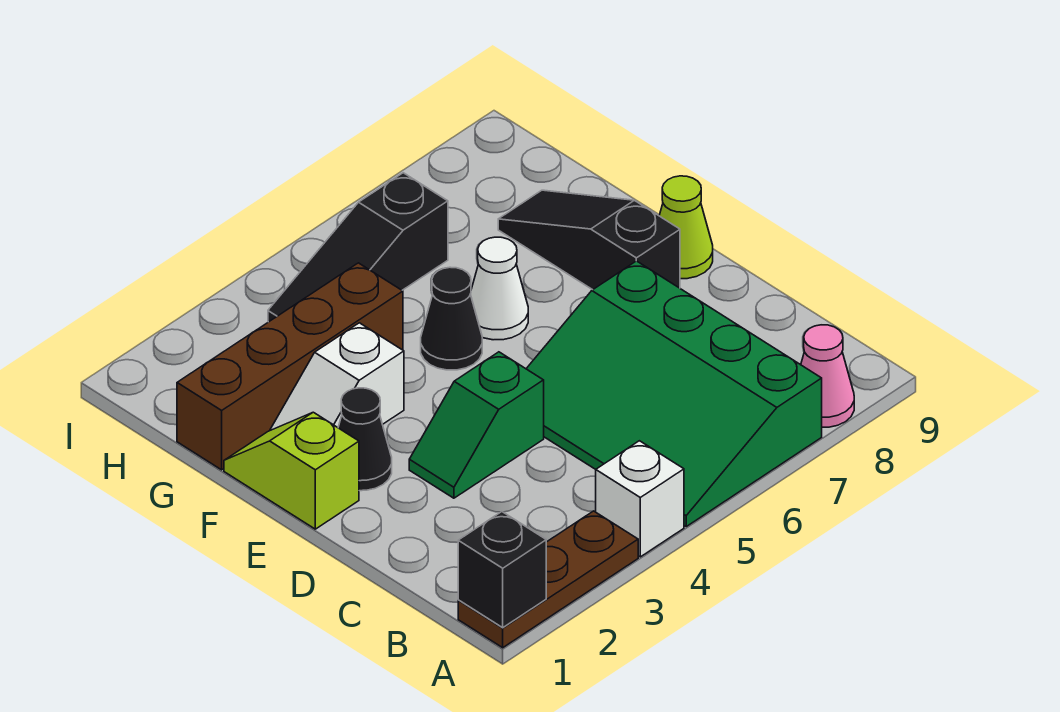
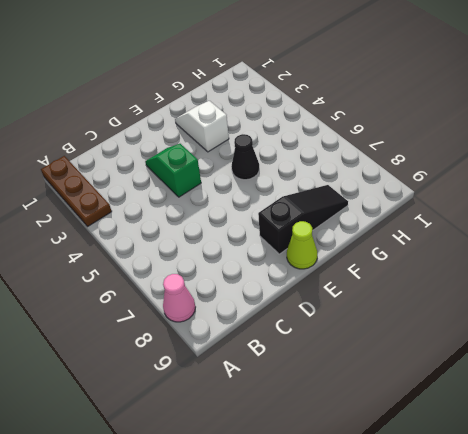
none -> white brick A4 level 1
none -> green slope A5:D7 level 1 top 7
none -> lime slope E1:F1 level 1 top E

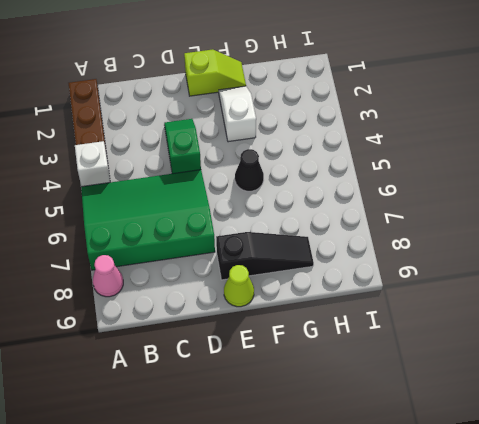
none -> black cone E2 level 1
none -> white cone F6 level 1
none -> brown brick G1:G4 level 1

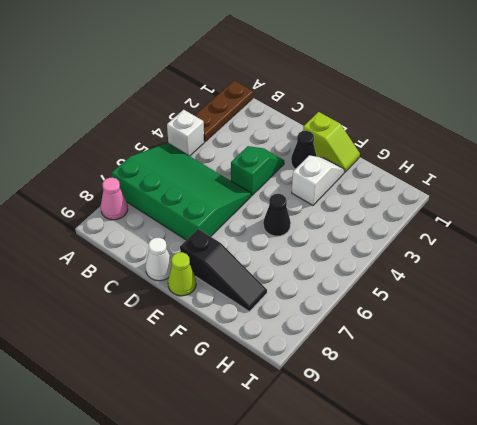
white cone D9 level 1 -> white cone F6 level 1
none -> brown brick G1:G4 level 1
none -> black slope H4:H6 level 1 top 6
none -> black brick A1 level 2

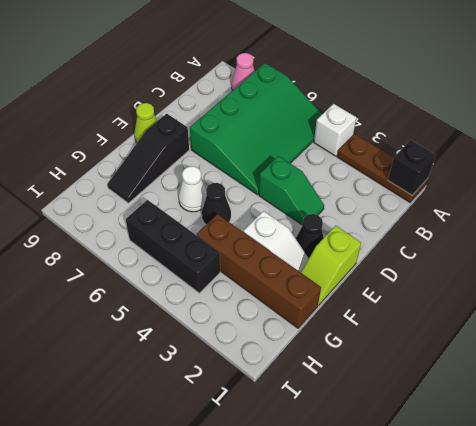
black brick H4:H6 level 1 -> black slope H4:H6 level 1 top 6

